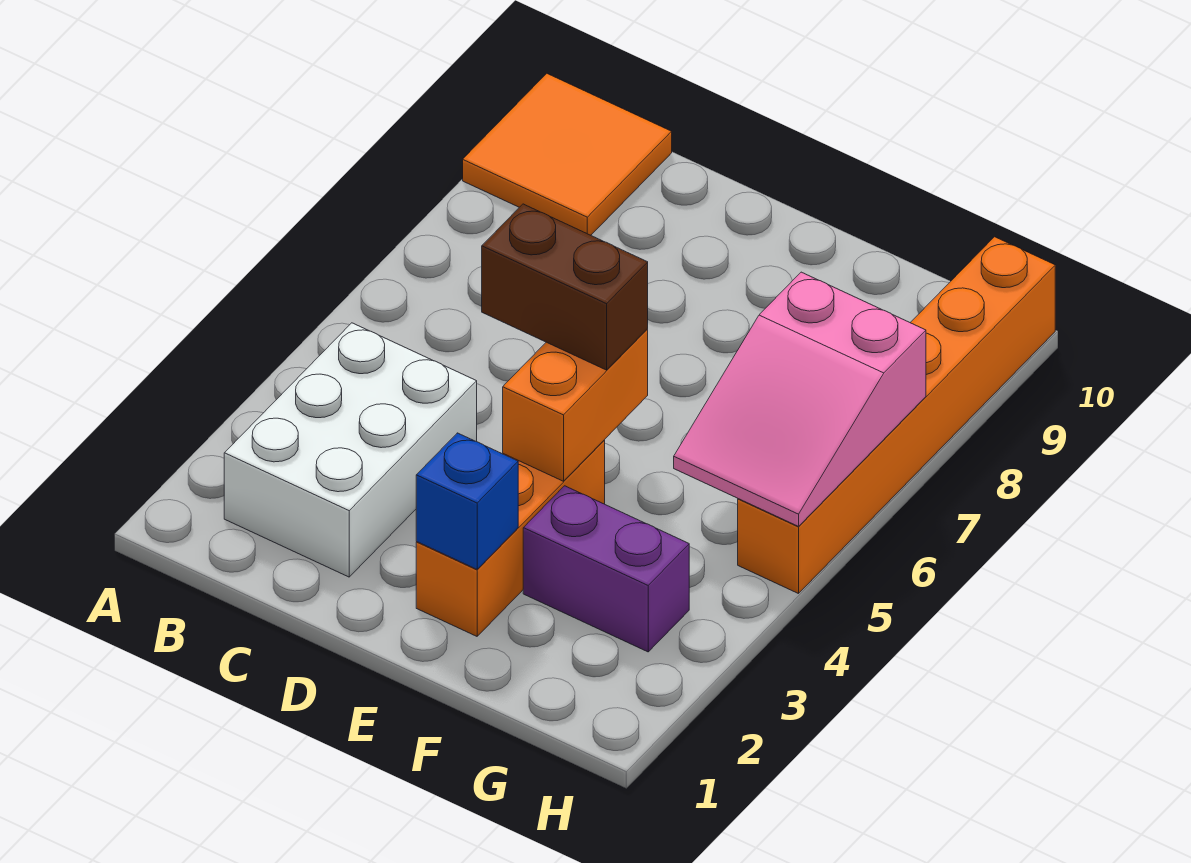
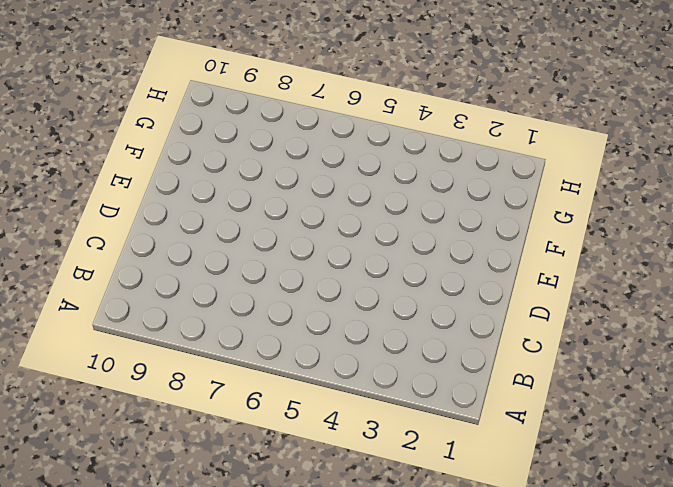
none -> orange tile A9:B10 level 1
none -> white brick B2:C4 level 1

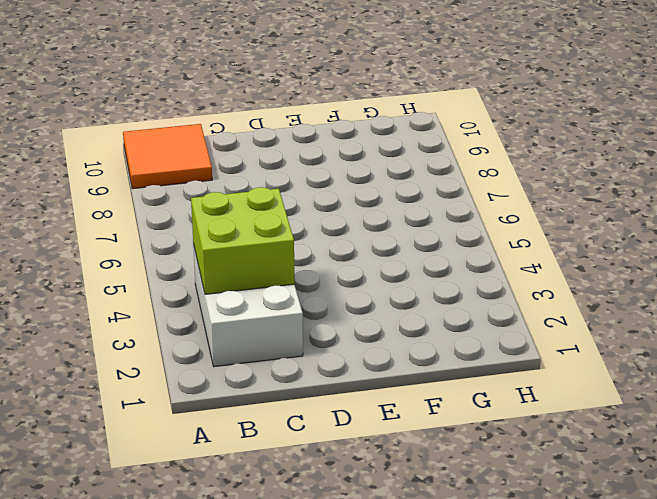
lime brick B3:C4 level 2 -> none
none -> orange brick E2:E4 level 1
none -> purple brick F3:G3 level 1

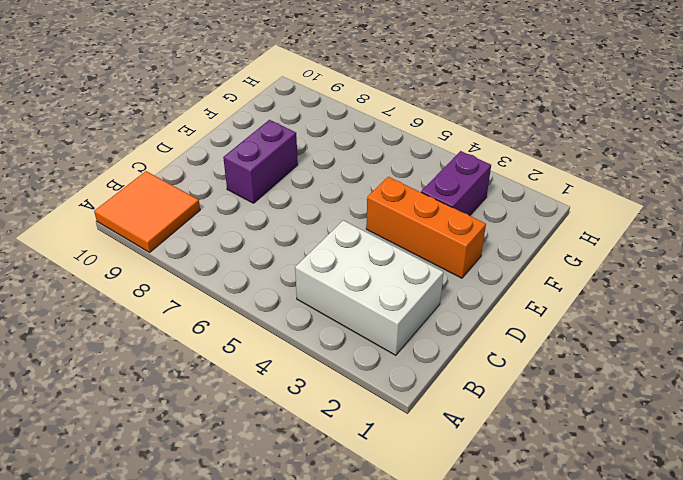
purple brick D8:E8 level 1 -> none
none -> orange brick H5:H10 level 1
none -> blue brick E2 level 2

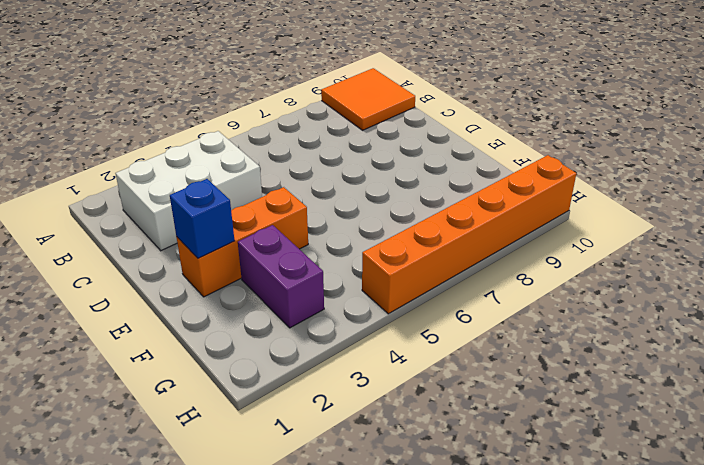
none -> orange brick E4:E5 level 2
none -> pink slope G5:H7 level 2 top 7

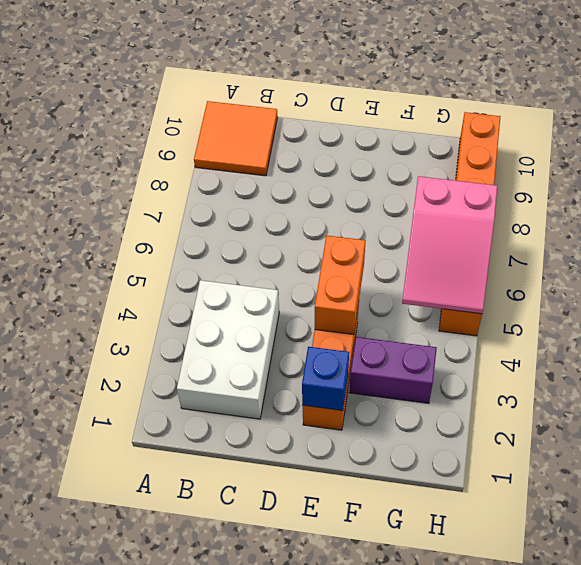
none -> brown brick D5:E5 level 3

